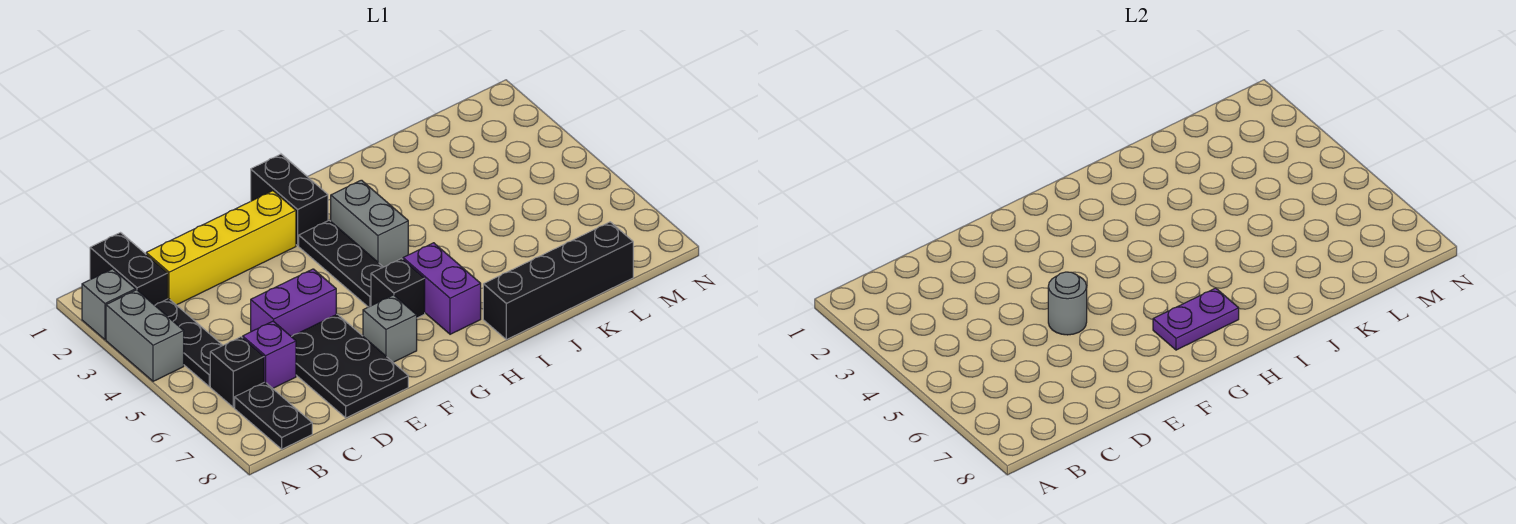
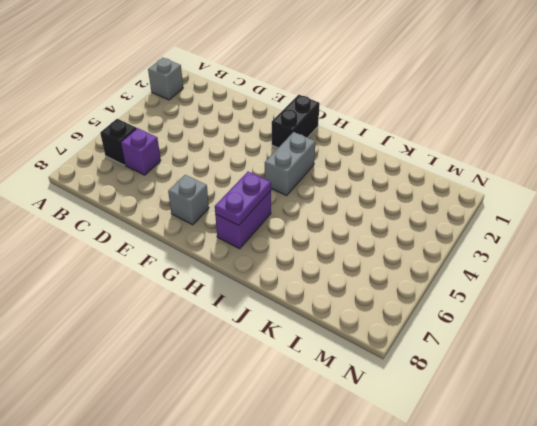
purple plate H6:H7 level 2 -> purple plate G7:H7 level 2
none -> grey brick A3:A4 level 1
none -> black brick B1:B2 level 1
none -> black plate B3:B5 level 1

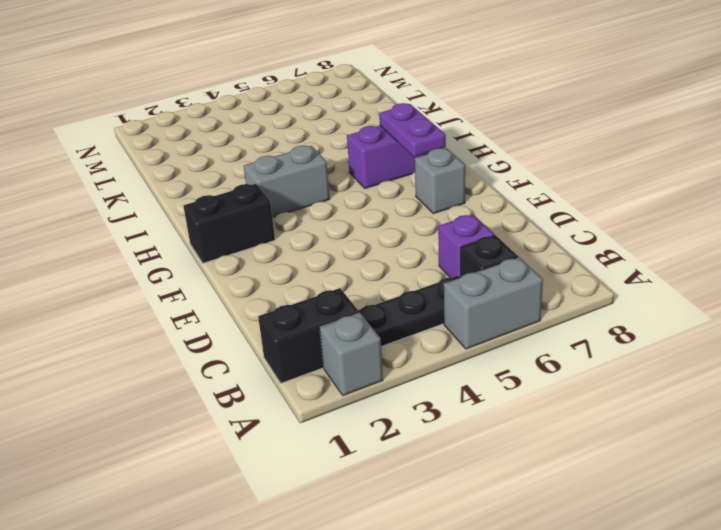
grey brick A5:A6 level 1 -> grey brick A3:A4 level 1
none -> black plate B7:B8 level 1
none -> yellow brick C2:F2 level 1
none -> purple brick D5:E5 level 1

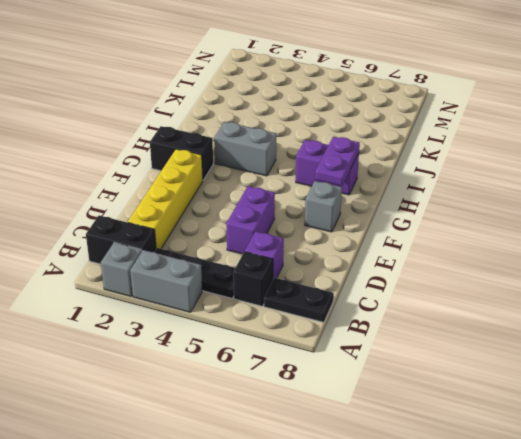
none -> black plate D6:E8 level 1
none -> black plate G3:G5 level 1
none -> black brick G6 level 1

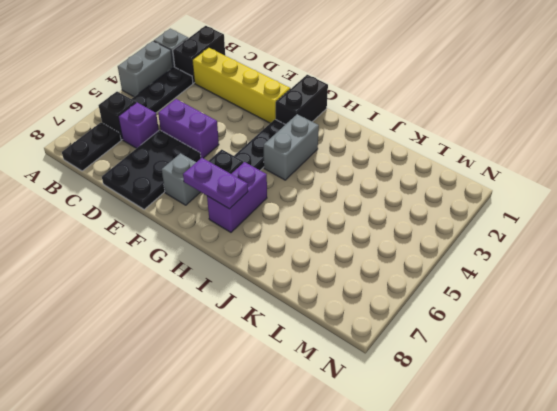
none -> black brick I8:L8 level 1
none -> grey round brick E5 level 2

